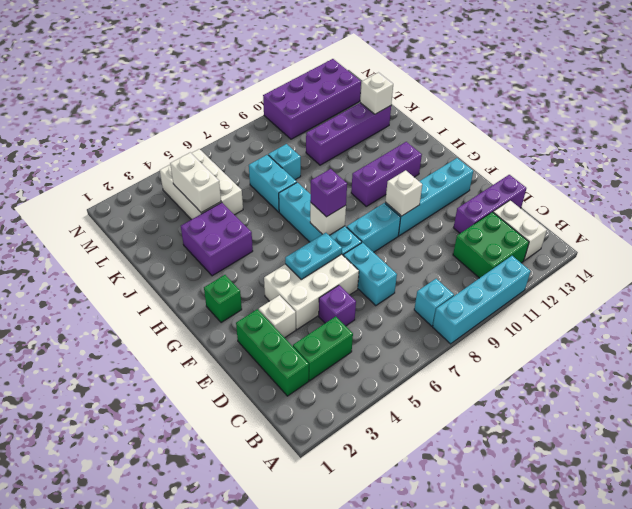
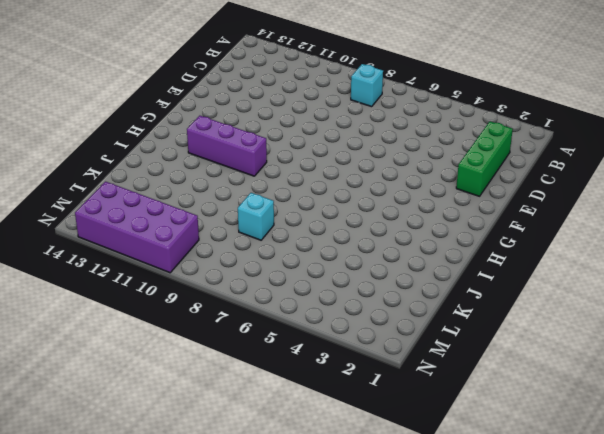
none -> cyan brick A8:A11 level 1
none -> green brick B11:C12 level 1
none -> white brick B13:C13 level 1

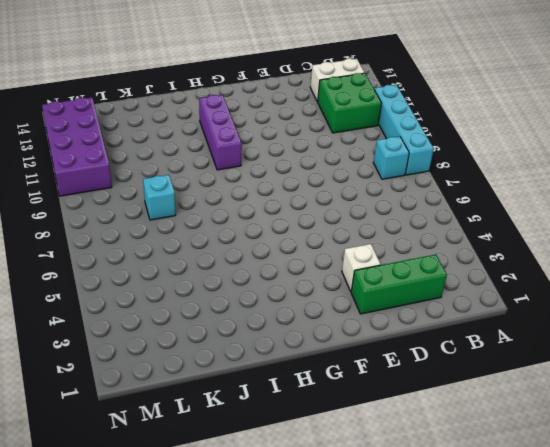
none -> green brick C3:C4 level 1
none -> purple brick D5 level 1
none -> cyan brick D7:E7 level 1

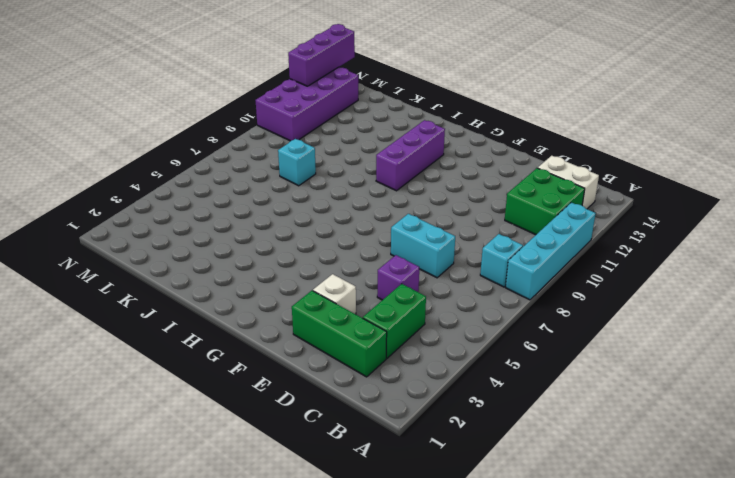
purple brick N12:N14 level 2 -> purple brick D12:D14 level 1
none -> white brick E4:F6 level 1
none -> cyan brick F7:I7 level 1
none -> cyan brick F8:F9 level 1

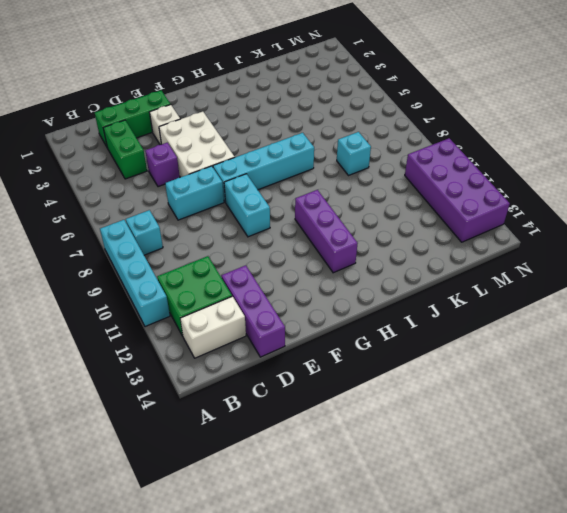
none -> cyan brick F10:F13 level 1
none -> green brick G2 level 1
none -> purple brick I3:J4 level 1

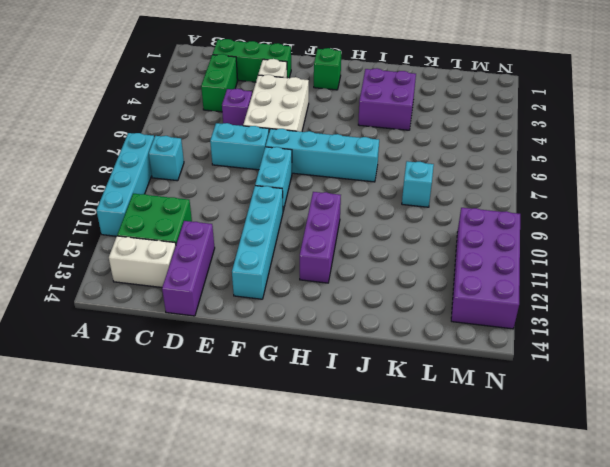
none -> cyan brick J7:K7 level 1
none -> white brick K4:M5 level 1
none -> purple brick K10:K13 level 1

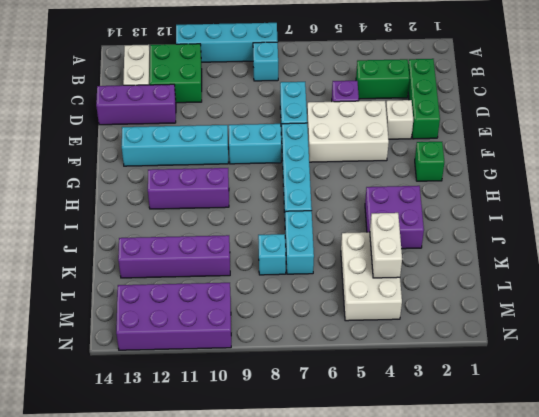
none -> cyan plate F5:F6 level 2
none -> white brick F10 level 2
none -> white brick G7 level 2

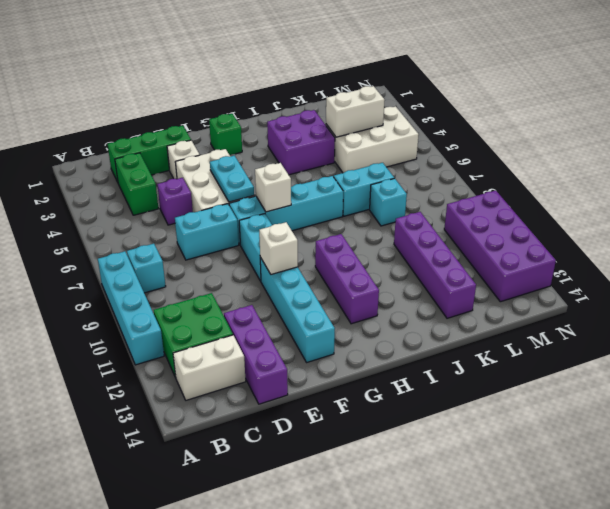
none -> white brick K13 level 2
none -> purple brick G7 level 3

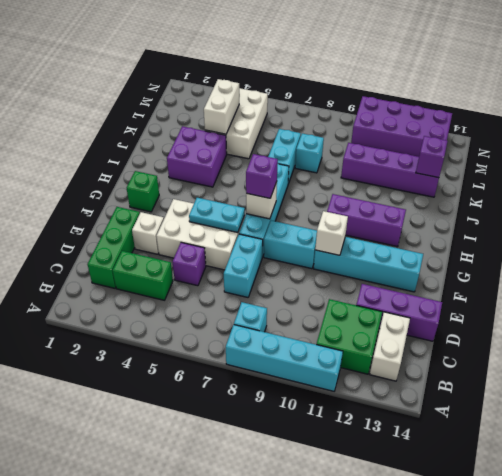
purple brick K13 level 2 -> white brick K13 level 2

